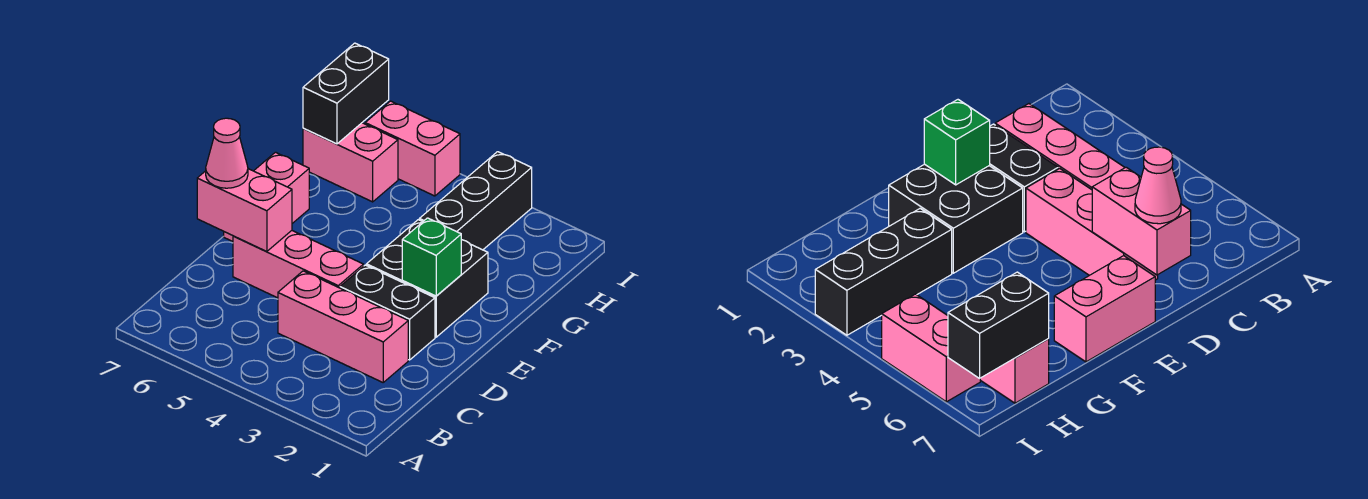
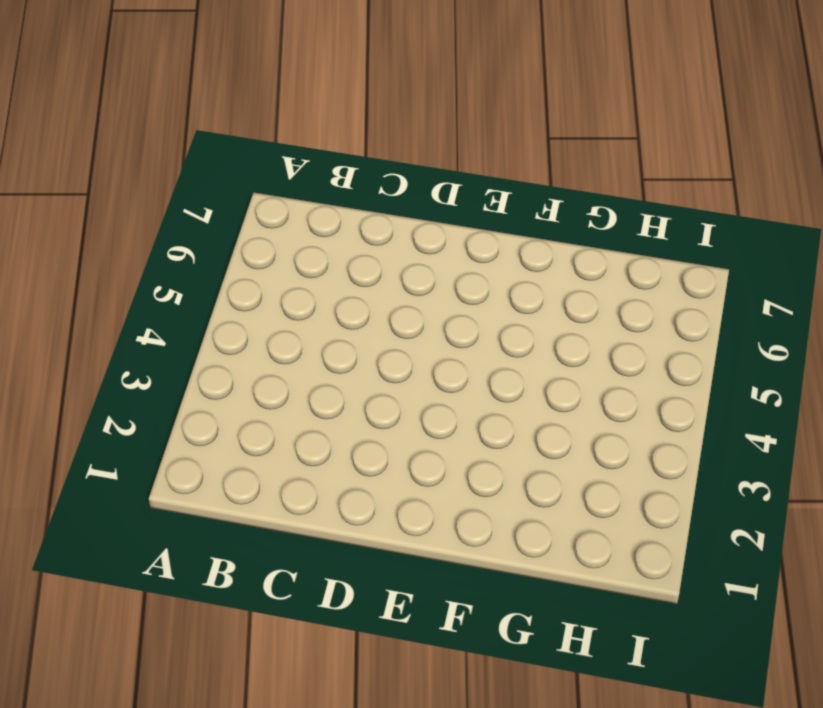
none -> pink brick C2:C4 level 1
none -> black brick D2:D3 level 1
none -> pink brick D4:D6 level 1

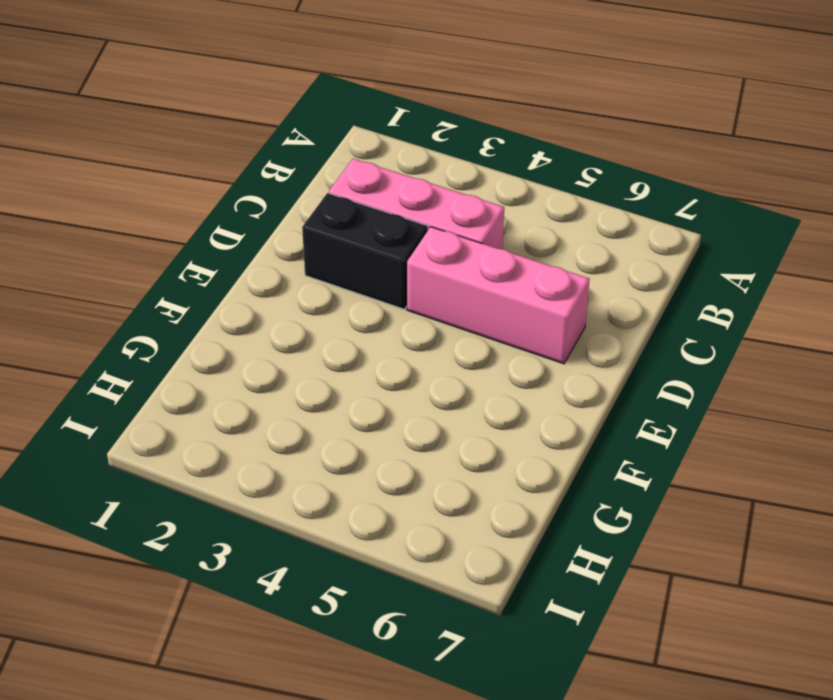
none -> black brick E2:F3 level 1
none -> pink brick E7:F7 level 1
none -> black brick G3:I3 level 1

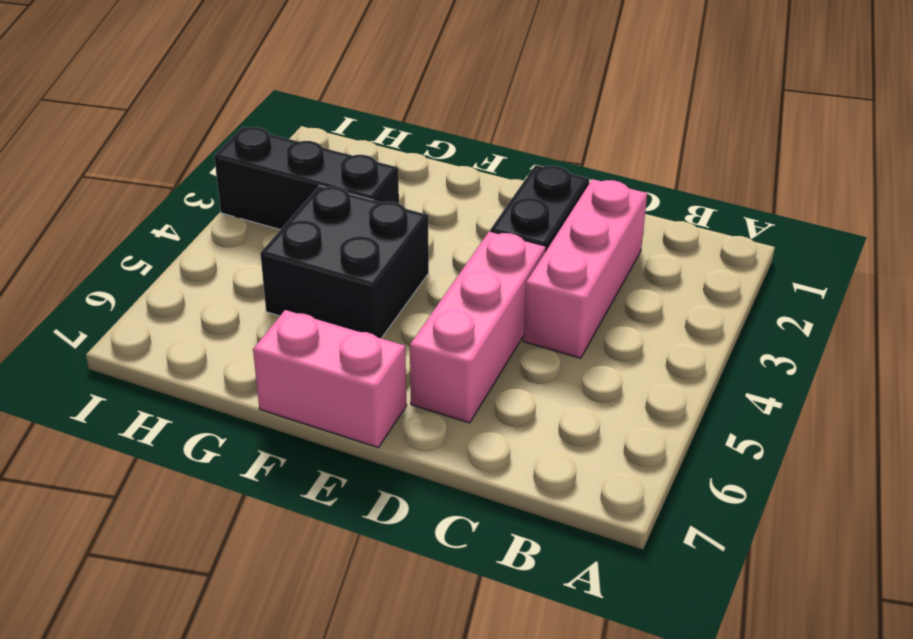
black brick F4:G5 level 1 -> black brick E2:F3 level 1
none -> pink brick H6:H7 level 1
none -> pink brick I5:I6 level 1
none -> pink brick D6:D7 level 2

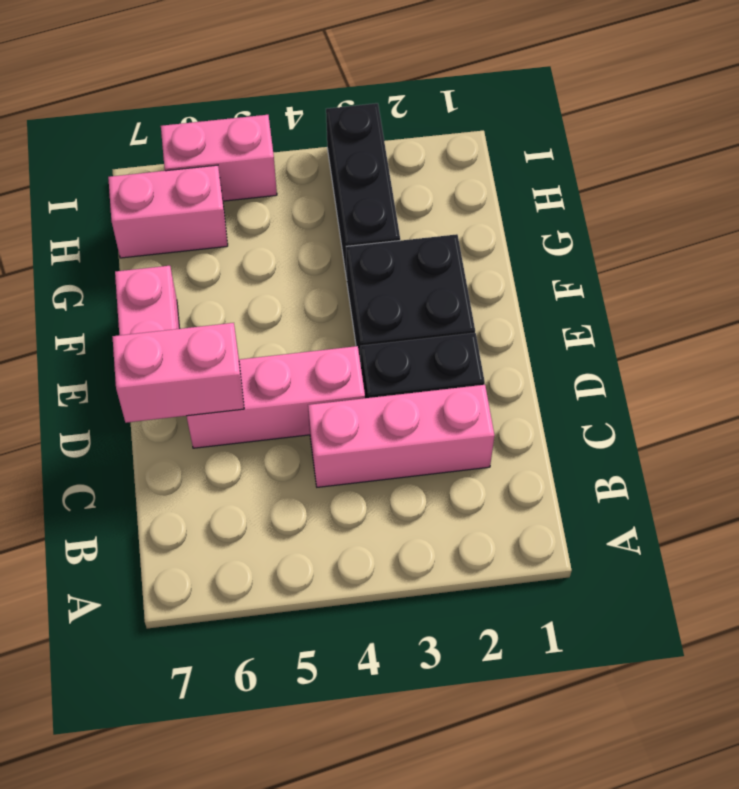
none -> green brick E2 level 2
none -> black brick H7:I7 level 2
none -> pink cone D7 level 3

